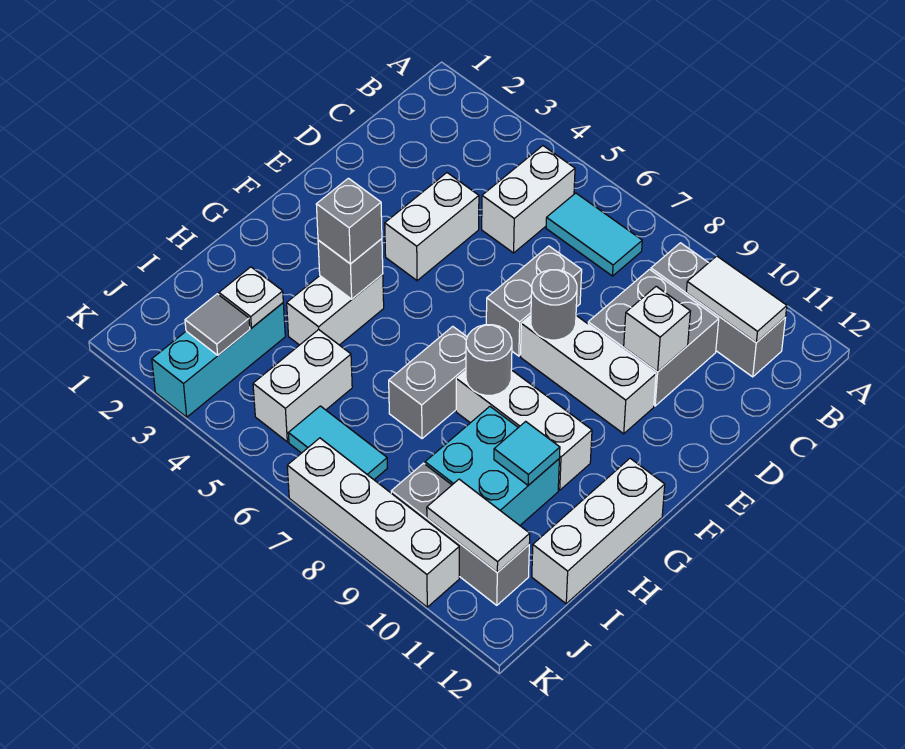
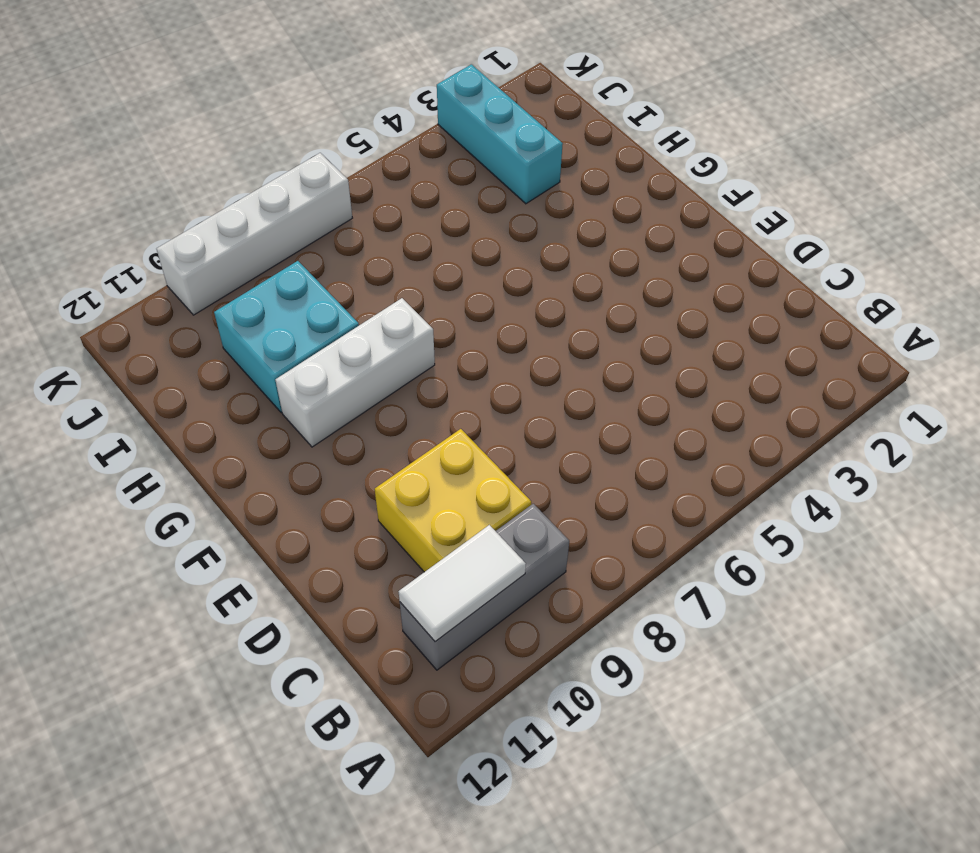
yellow brick C9:D10 level 1 -> grey brick C9:D10 level 1
none -> white brick B5:C5 level 1
none -> cyan tile B6:B7 level 1
none -> white brick D4:E4 level 1

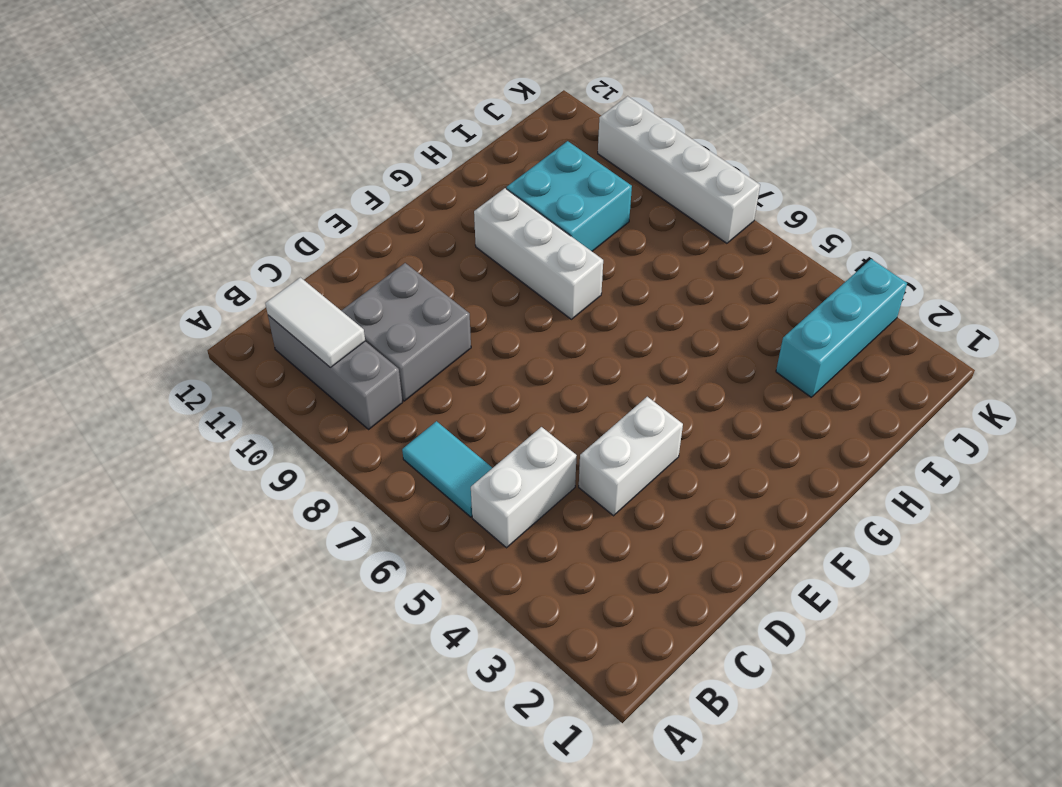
none -> grey brick D7:E7 level 1
none -> white brick E8:E10 level 1
none -> white brick G4:H4 level 1

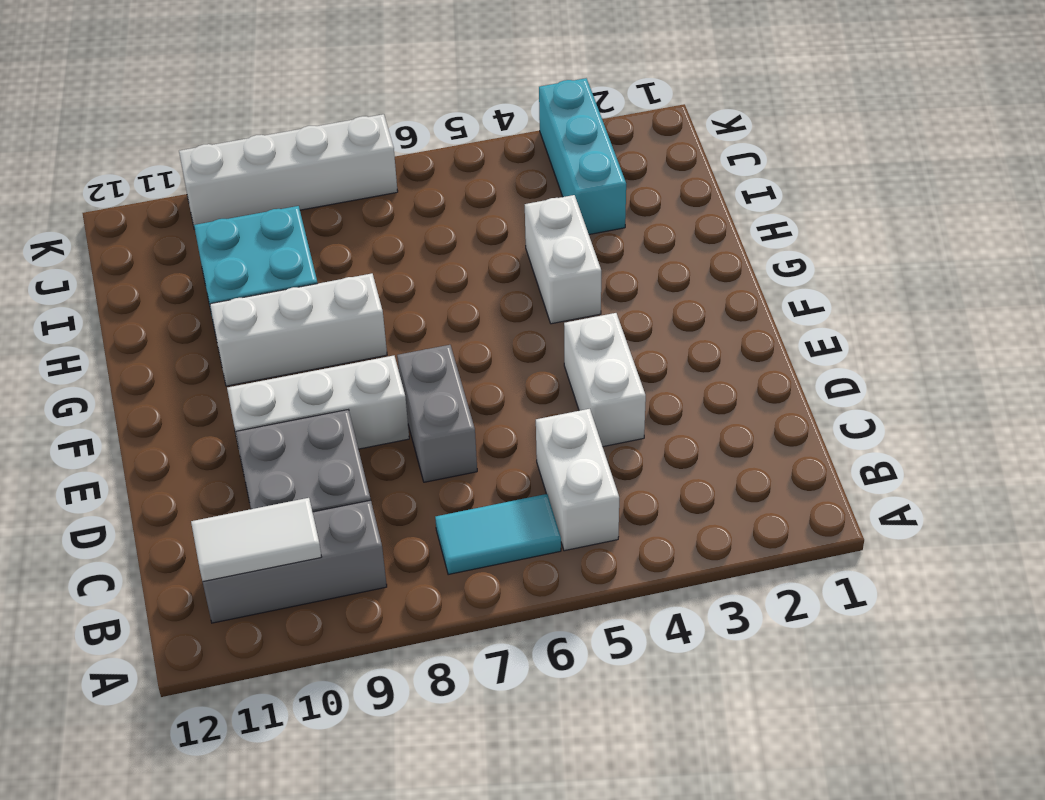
none -> grey brick G7:H7 level 1
none -> white brick G12:I12 level 1
none -> white brick I5:J5 level 1

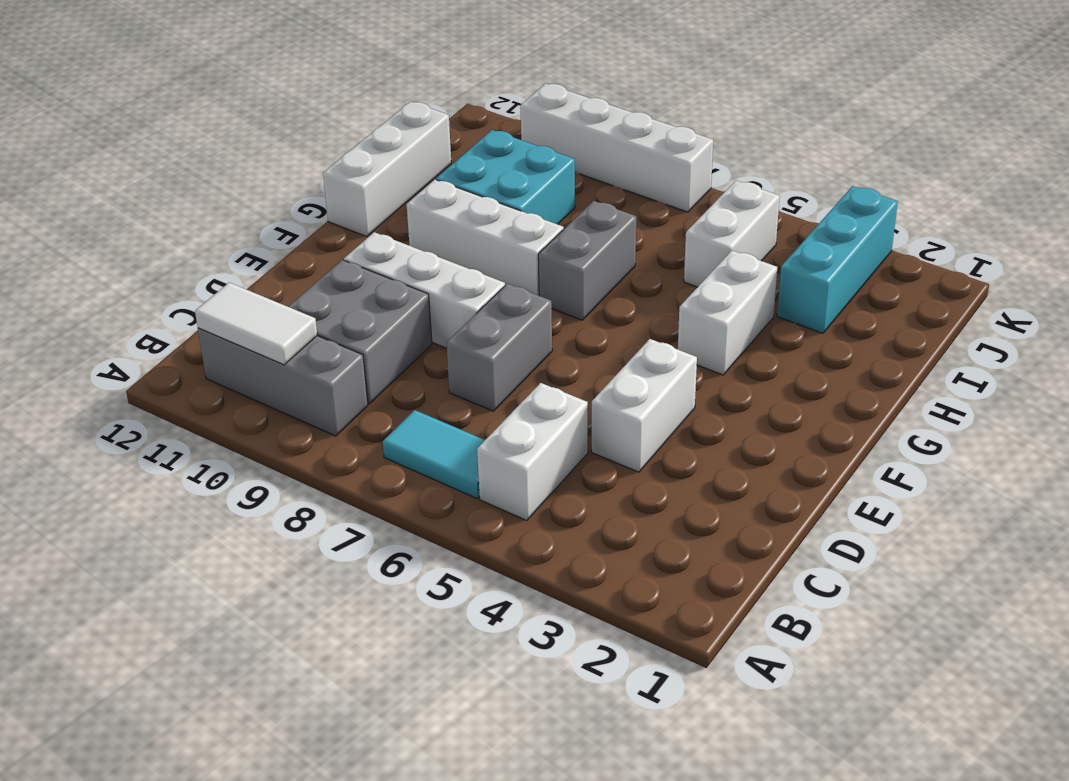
none -> cyan tile J6:J7 level 1
none -> grey brick J9:J11 level 1
none -> white brick D10 level 2

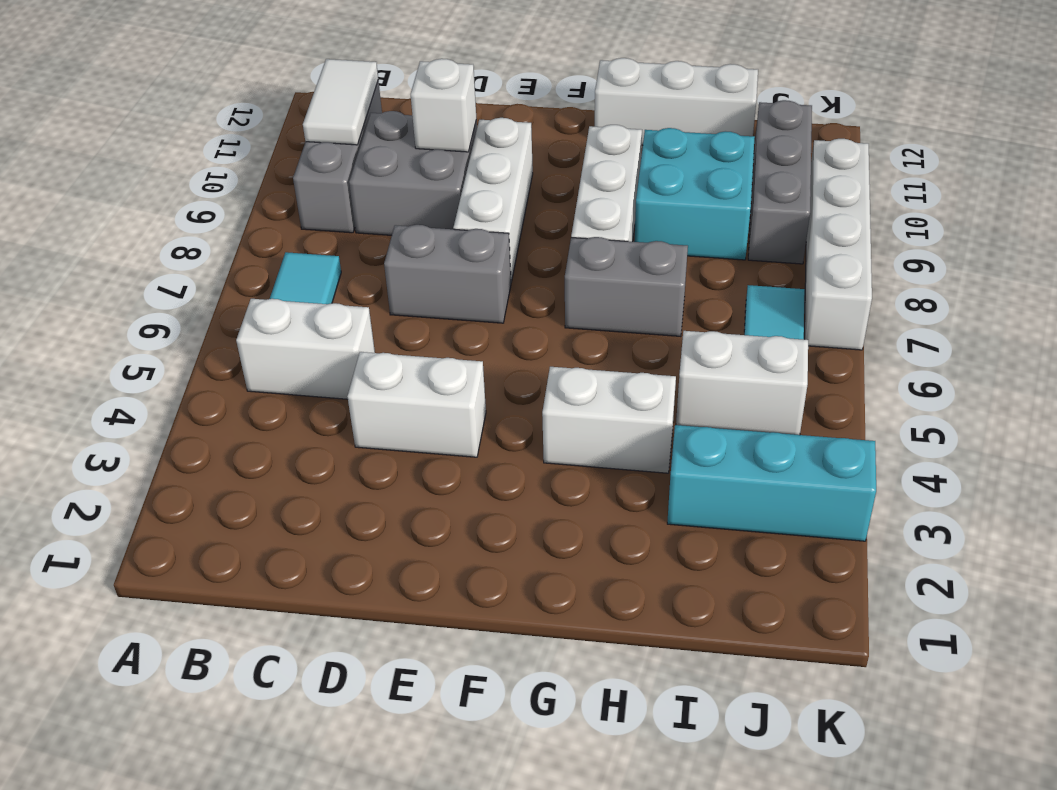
none -> grey round brick E8 level 2
none -> grey brick G4 level 2
none -> grey round brick G8 level 2

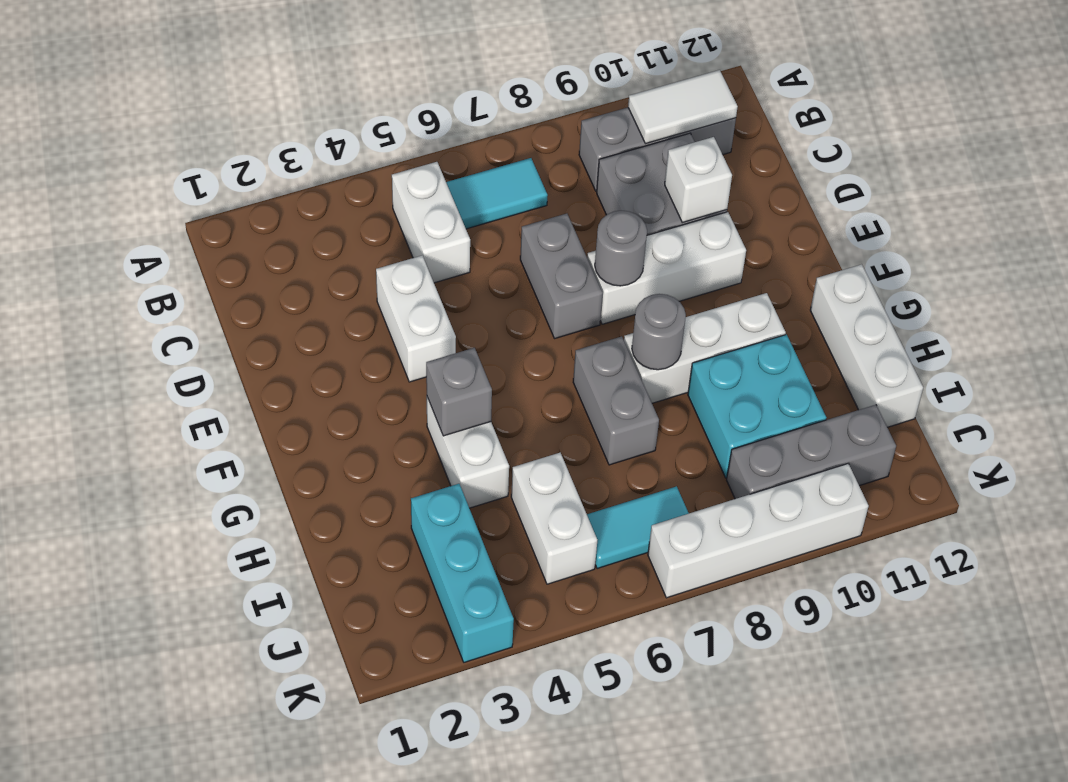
none -> cyan tile H10 level 2
none -> white plate I3 level 2
none -> grey tile J3 level 2

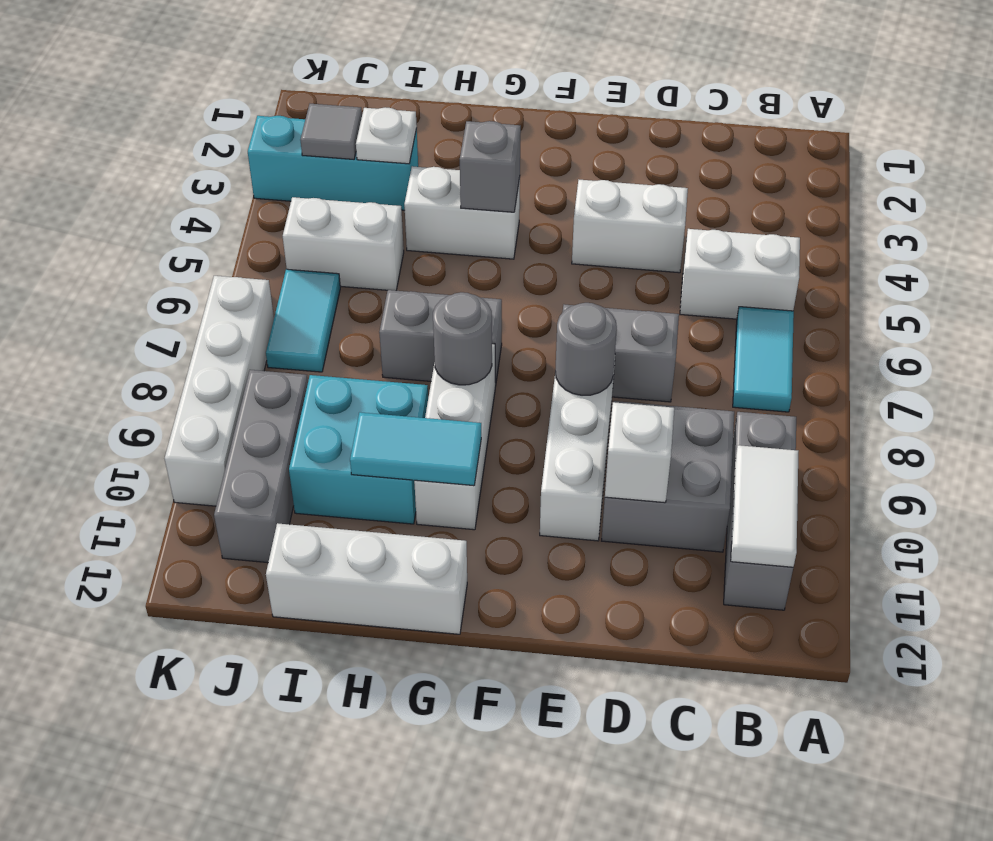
cyan tile G10:H10 level 2 -> cyan tile H10 level 2
none -> white tile J10:J11 level 2
none -> grey brick G4 level 3

